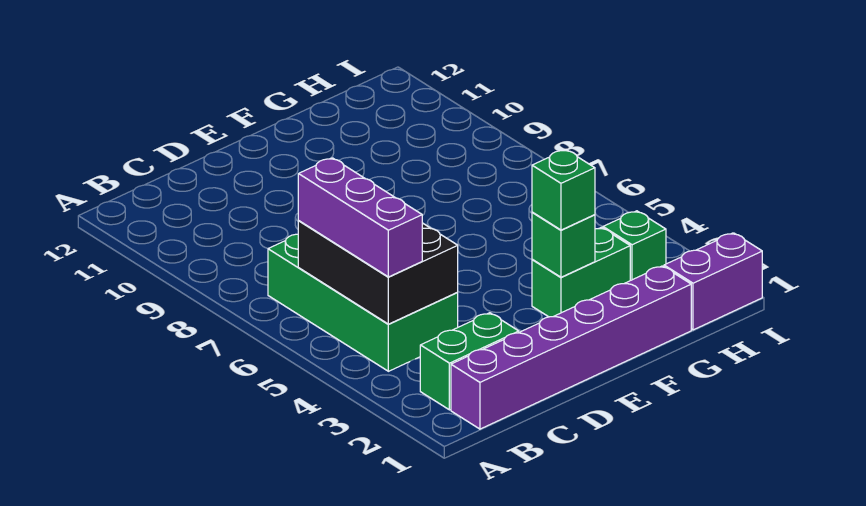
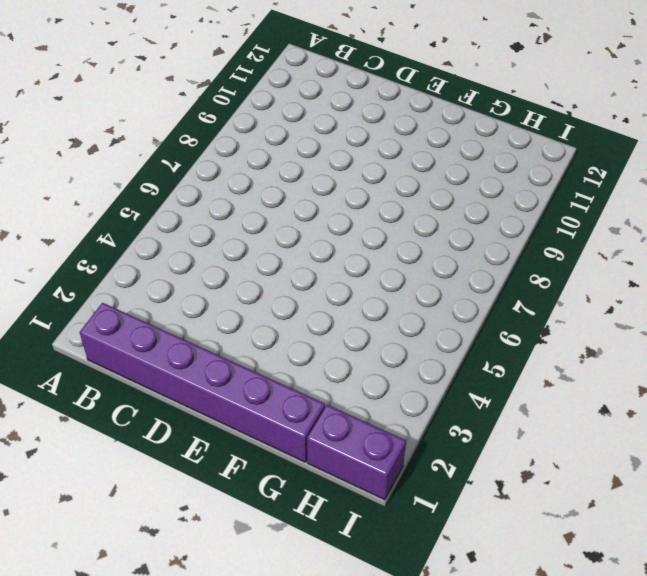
none -> green brick B2:C2 level 1
none -> green brick B4:C7 level 1

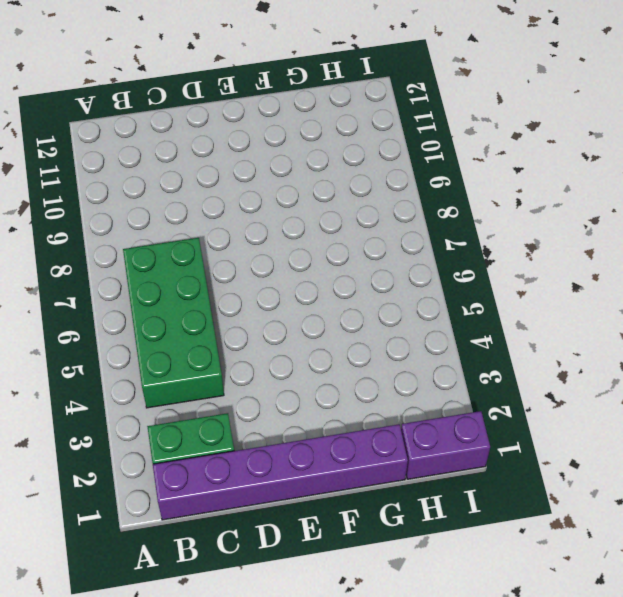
none -> green brick F3:G3 level 1
none -> green brick H3 level 1

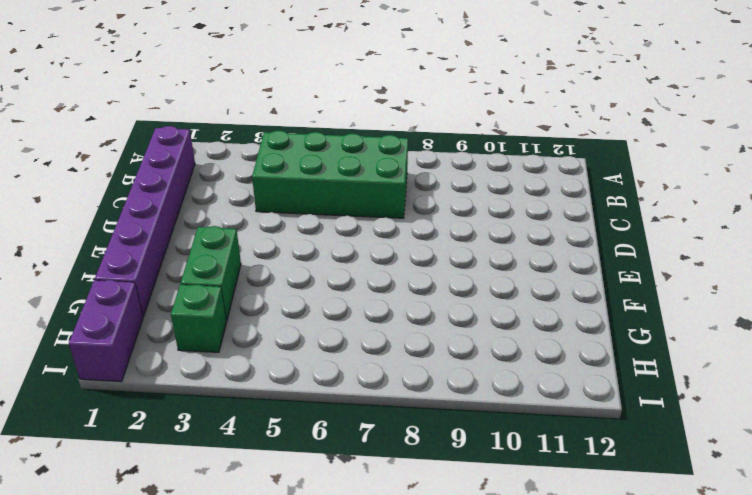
none -> green brick B2:C2 level 1
none -> black brick B4:C6 level 2

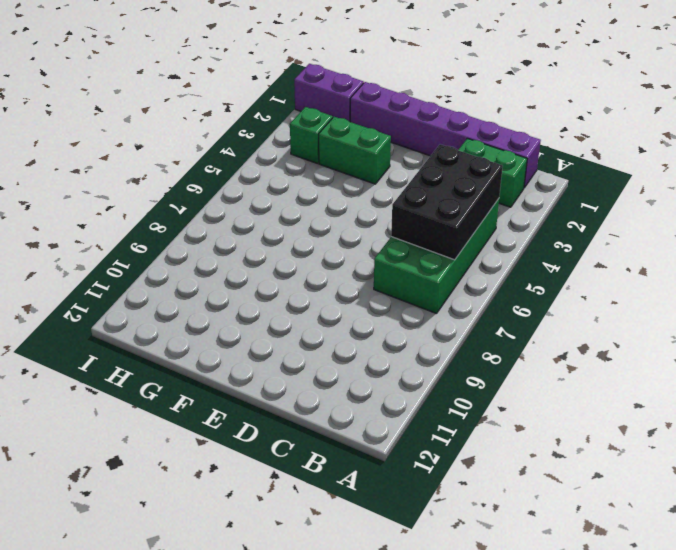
none -> green brick F3 level 2
none -> purple brick B4:B6 level 3

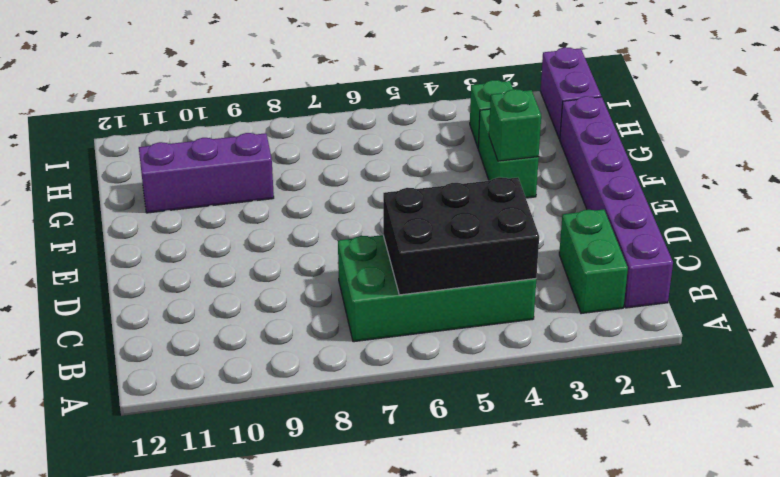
purple brick G9:G11 level 1 -> purple brick B4:B6 level 3
none -> green brick F3 level 3

